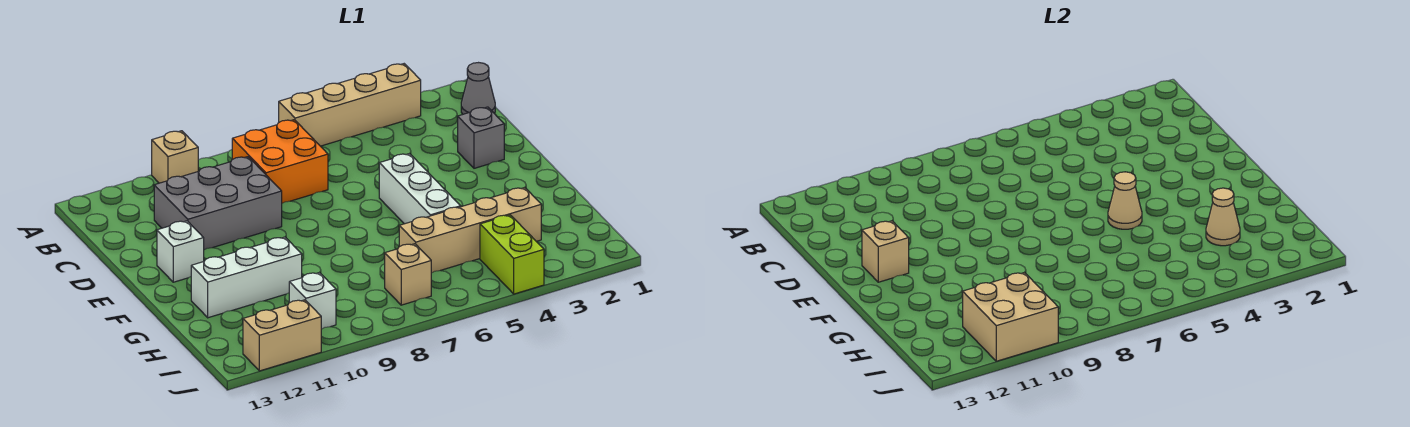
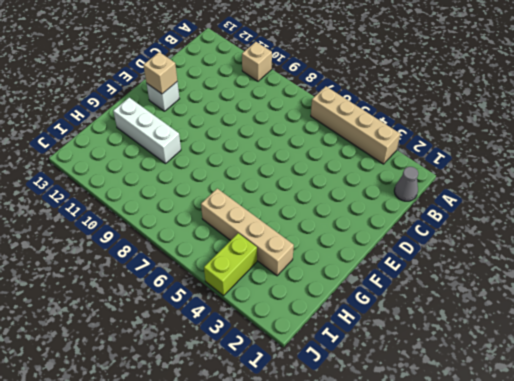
none -> orange brick B7:C8 level 1
none -> grey brick C9:D11 level 1
none -> grey brick D2 level 1

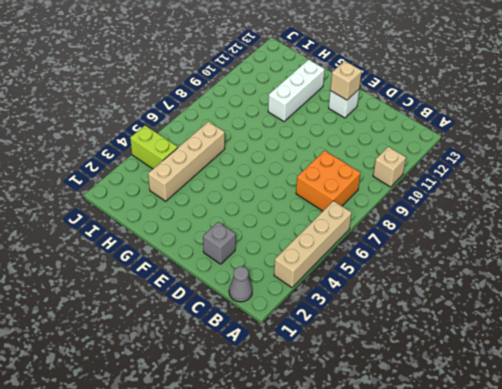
none -> grey brick C9:D11 level 1
none -> white brick E5:G5 level 1
none -> tan brick I7 level 1

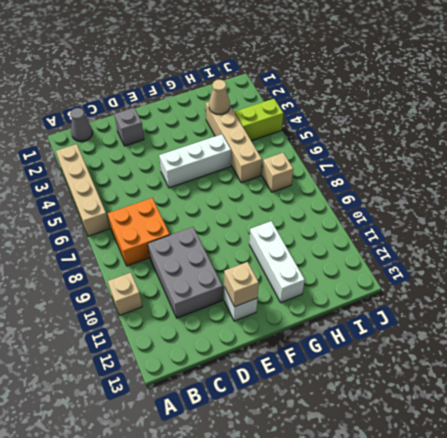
none -> white brick I10 level 1
none -> tan brick J11:J12 level 1
none -> tan cone F5 level 2

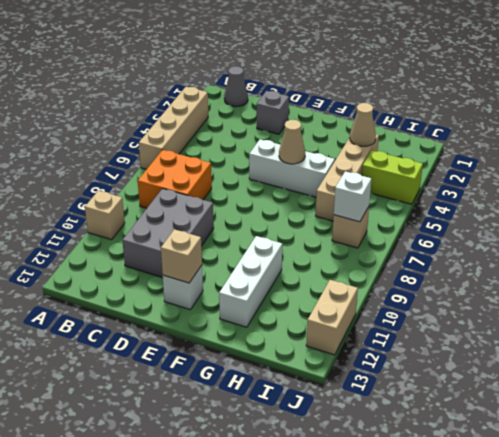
white brick I7 level 2 -> white brick I10 level 1
none -> tan brick I10:J11 level 2

